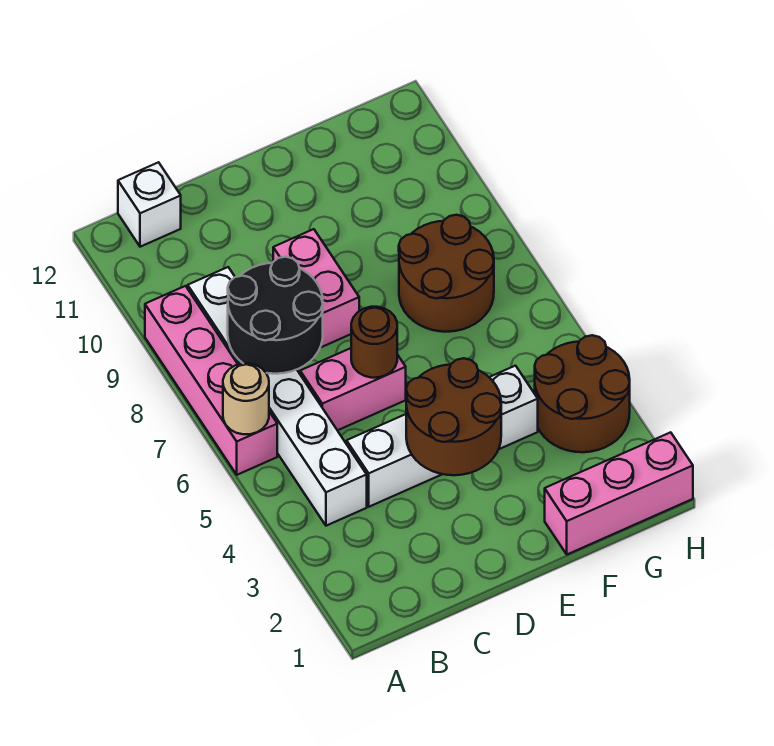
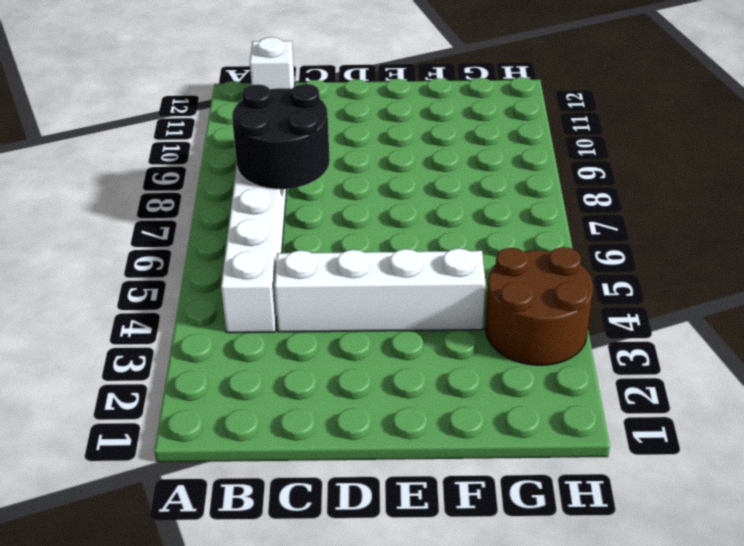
none -> pink brick A6:A9 level 1
none -> pink brick C6:D6 level 1
none -> pink brick D8:D9 level 1

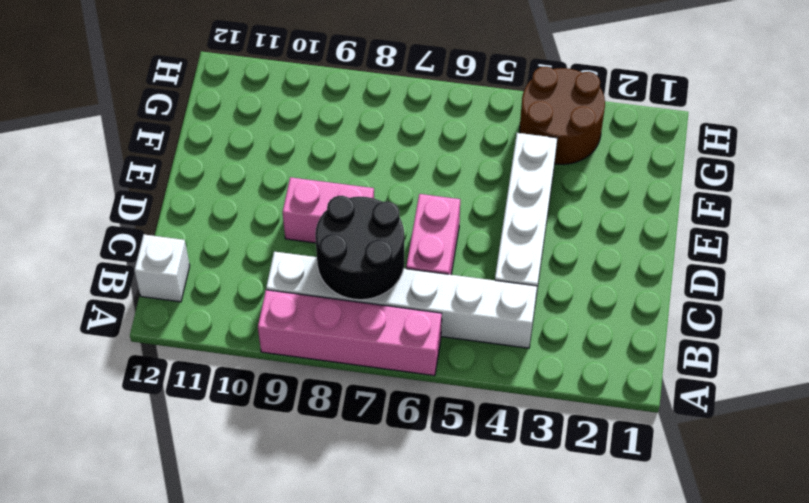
none -> pink brick F1:H1 level 1
none -> brown round brick F7:G8 level 1
none -> tan round brick A6 level 2

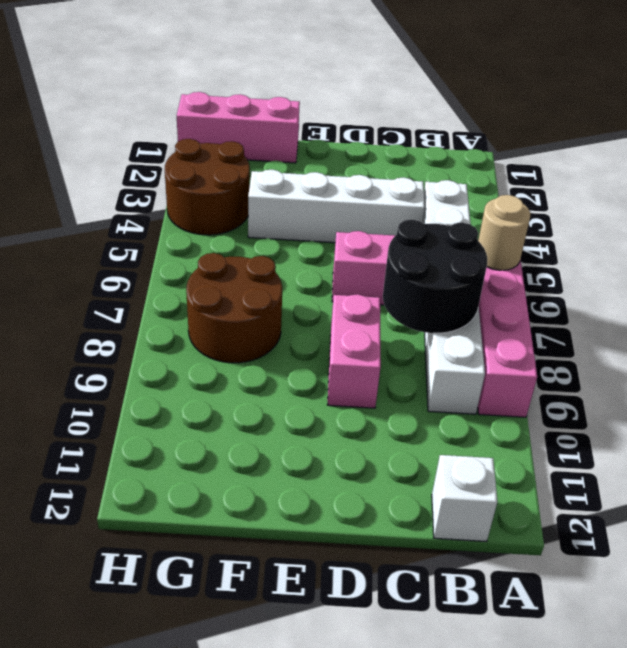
none -> brown round brick D3:E4 level 2
none -> brown round brick D6 level 2

